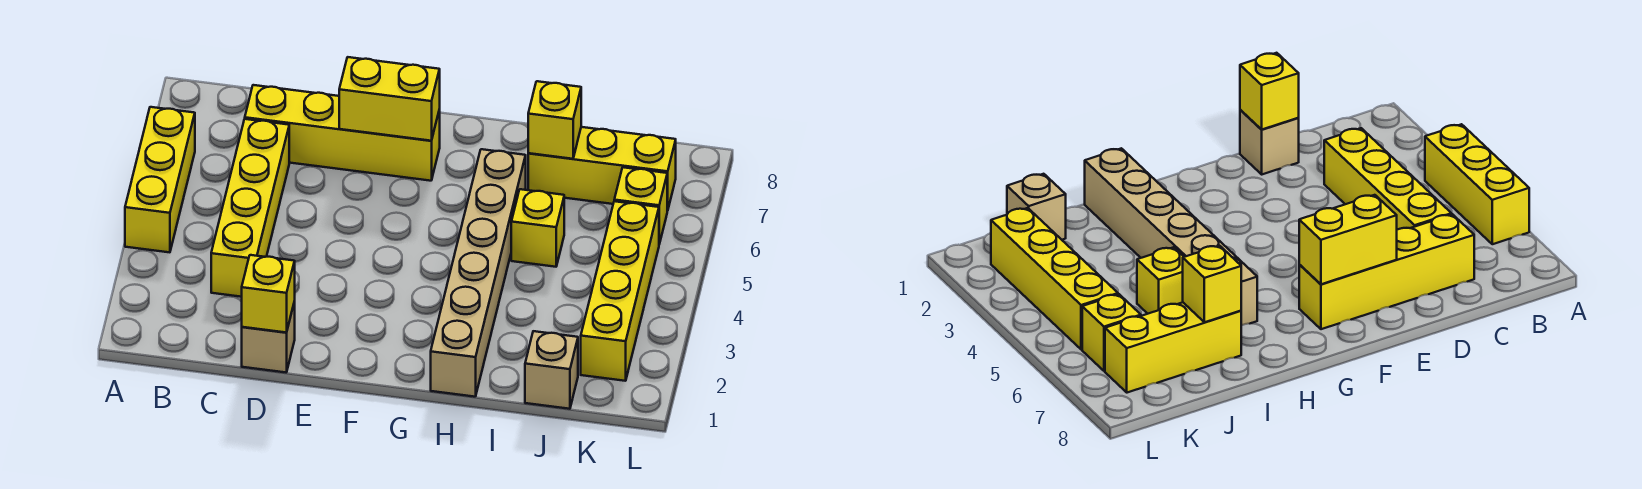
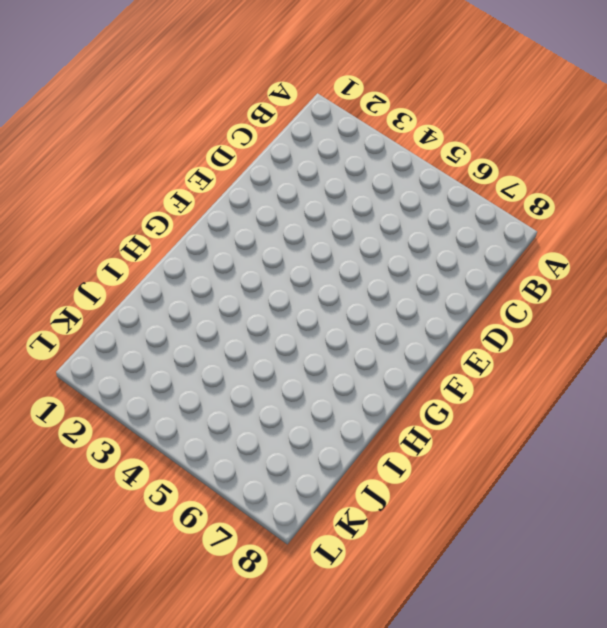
none -> yellow brick A4:A6 level 1
none -> yellow brick C3:C6 level 1
none -> yellow brick C7:F7 level 1

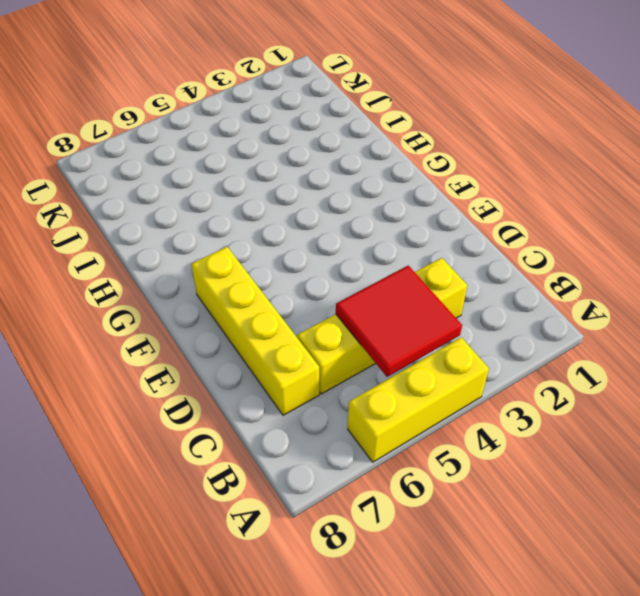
red tile B4:C5 level 2 -> none
none -> tan brick D1 level 1
none -> tan brick H1:H6 level 1
none -> yellow brick I5 level 1

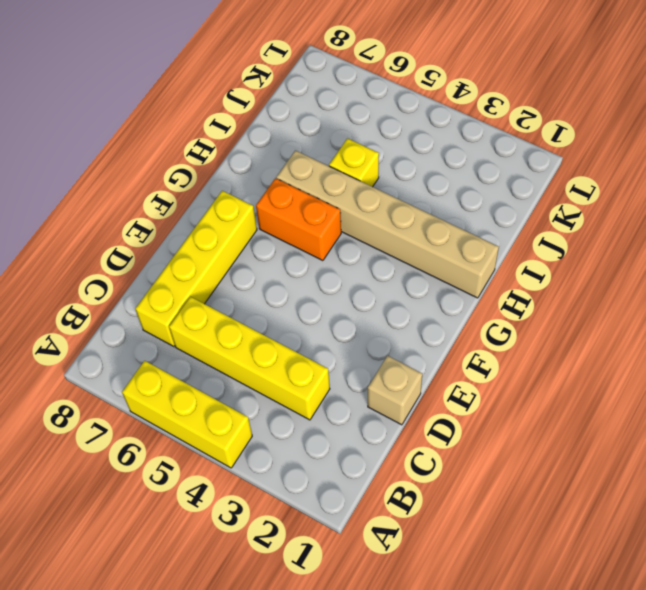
orange brick G5:G6 level 1 -> none
none -> yellow brick I7:K7 level 1
none -> tan brick J1 level 1
none -> yellow brick K2:K5 level 1

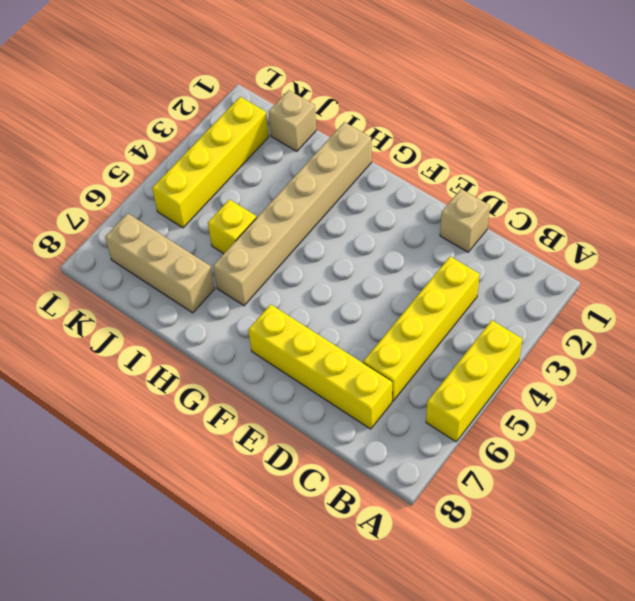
tan brick I7:K7 level 1 -> yellow brick I7:K7 level 1
none -> yellow brick K6 level 1
none -> yellow brick D1 level 2
none -> yellow brick E7:F7 level 2

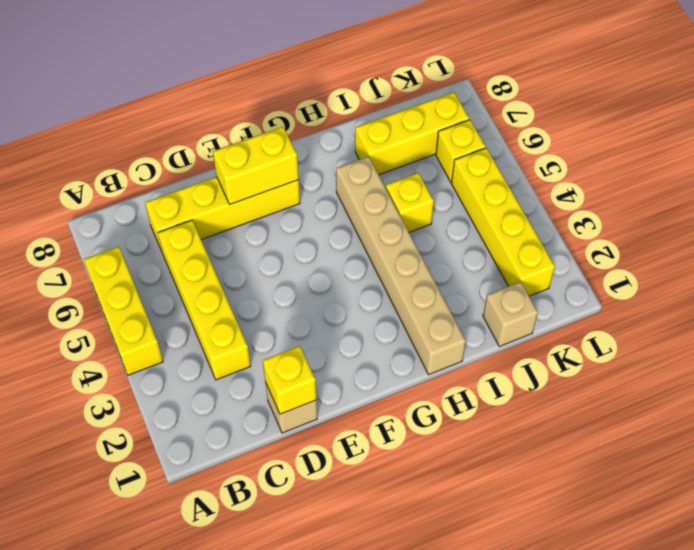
none -> yellow brick I7 level 2

